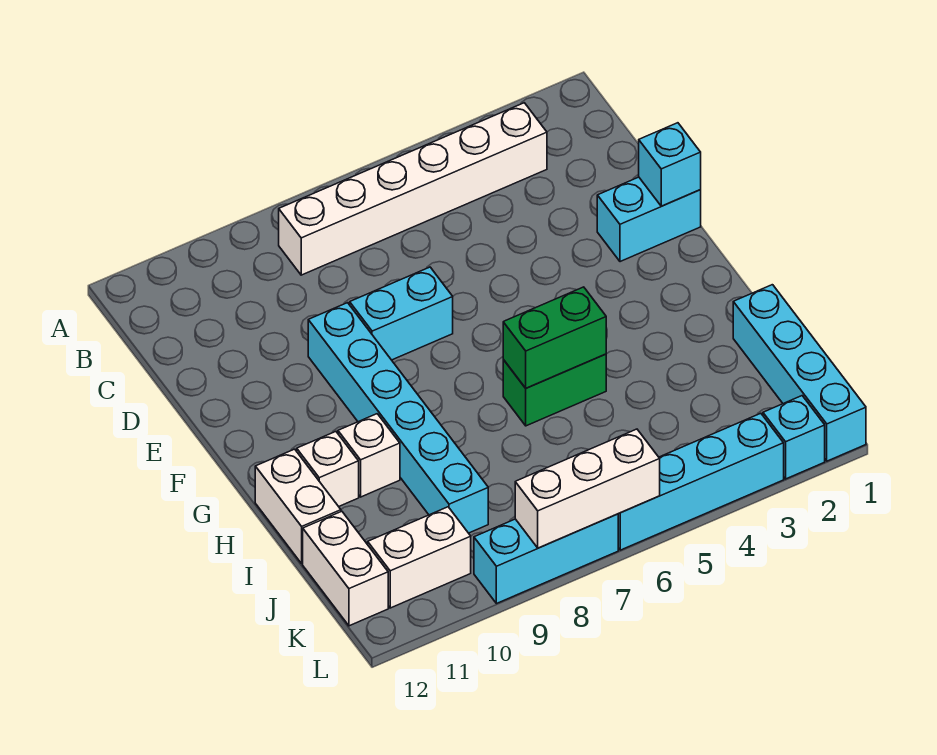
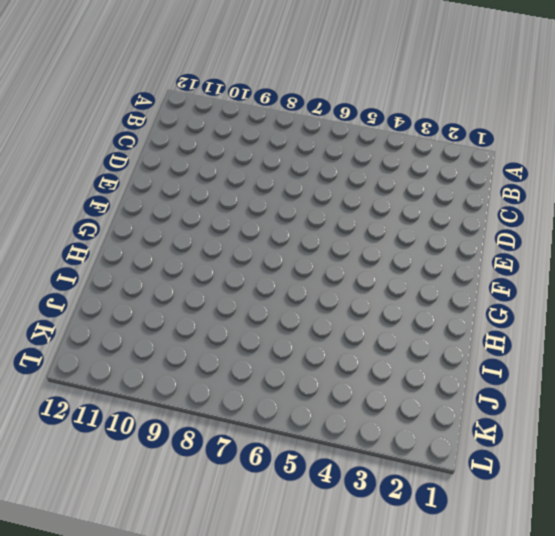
none -> white brick B3:B8 level 1
none -> cyan brick E1:E2 level 1
none -> cyan brick E7:E8 level 1

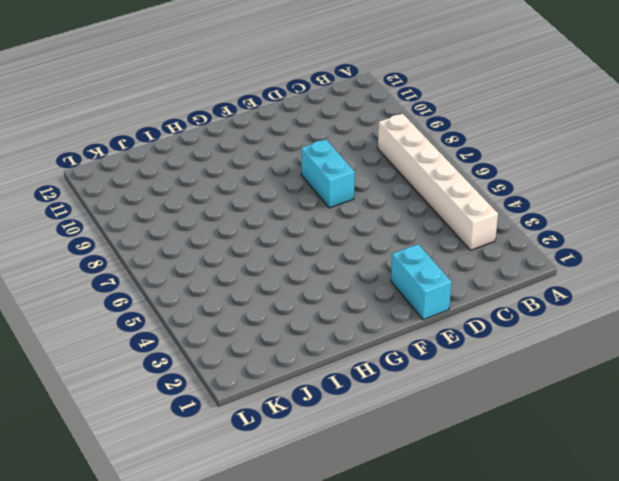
none -> cyan brick E9:J9 level 1
none -> green brick H5:H6 level 1
none -> white brick H10 level 1

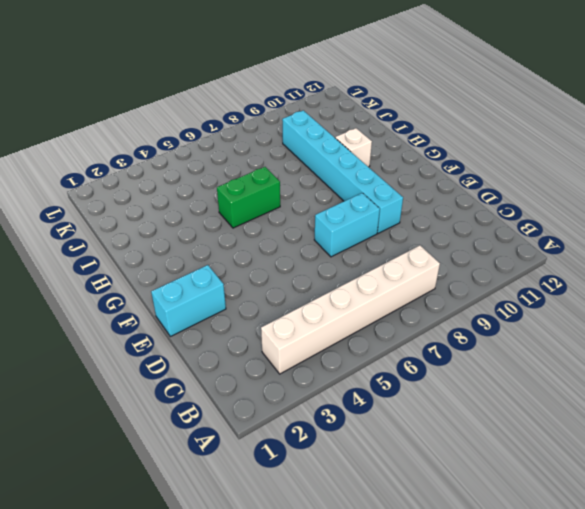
none -> white brick H11 level 1
none -> white brick H12:I12 level 1
none -> cyan brick I1:L1 level 1

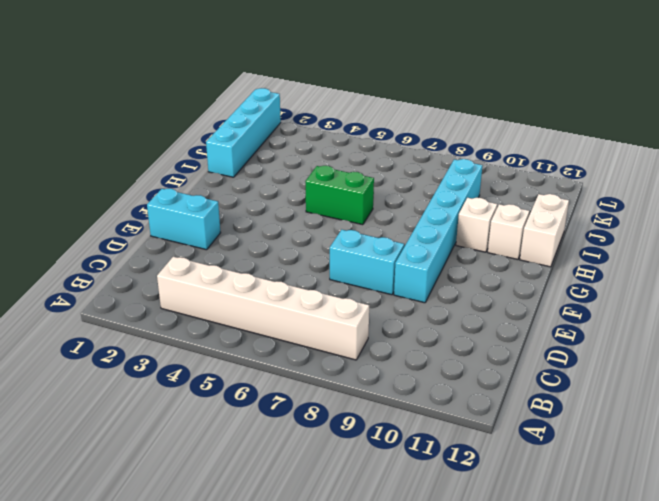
none -> white brick J12:K12 level 1
none -> white brick K10:K11 level 1
none -> cyan brick L2 level 1

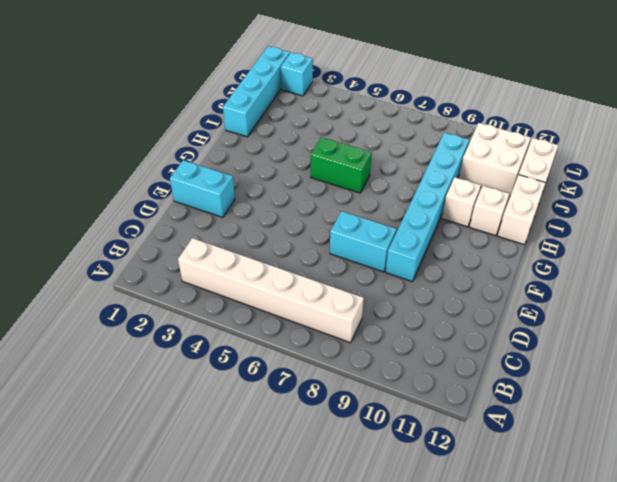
white brick J10:K11 level 1 -> white brick K10:K11 level 1
none -> cyan brick L3:L6 level 1
none -> cyan brick L7:L9 level 1
none -> cyan brick E1 level 2

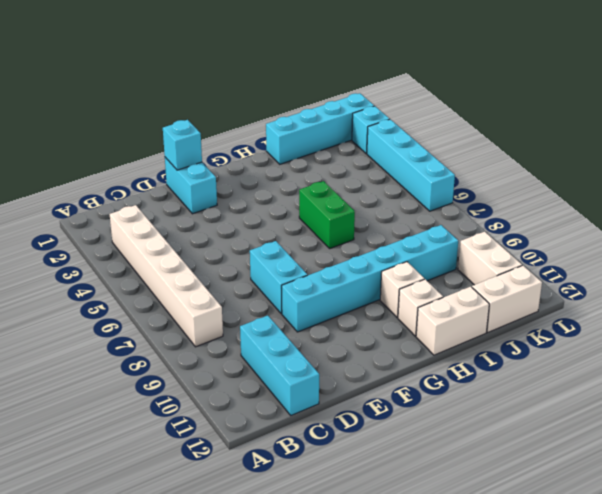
cyan brick C10:C12 level 1 -> cyan brick L7:L9 level 1
none -> green brick H5:H6 level 2
none -> white brick L6:L8 level 2

